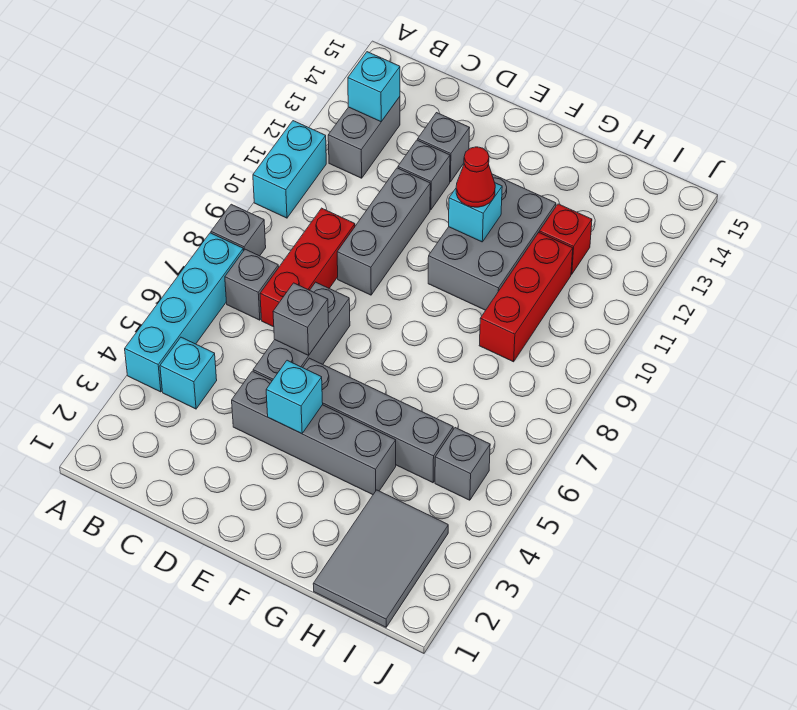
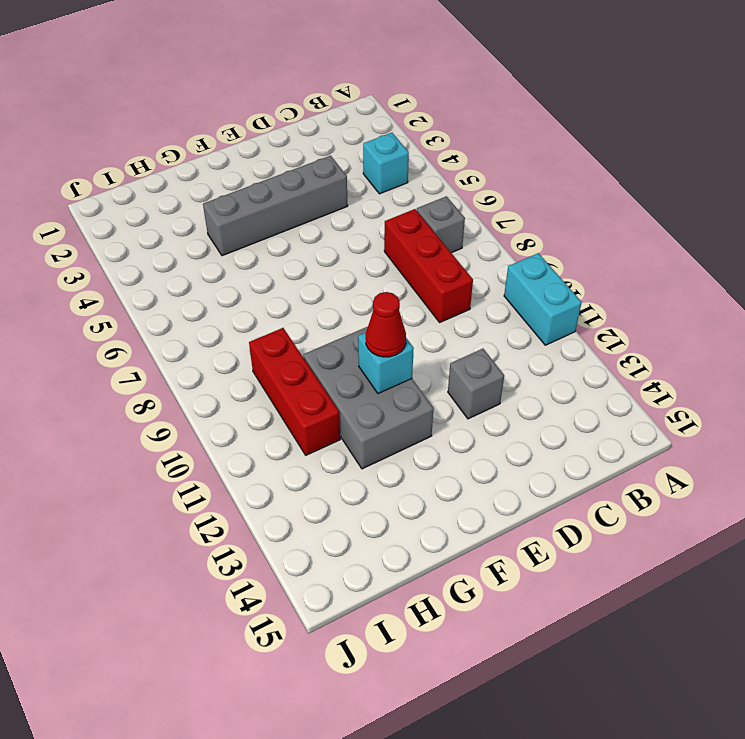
none -> cyan brick A4:A7 level 1
none -> grey brick A8 level 1
none -> grey brick B12:B13 level 1

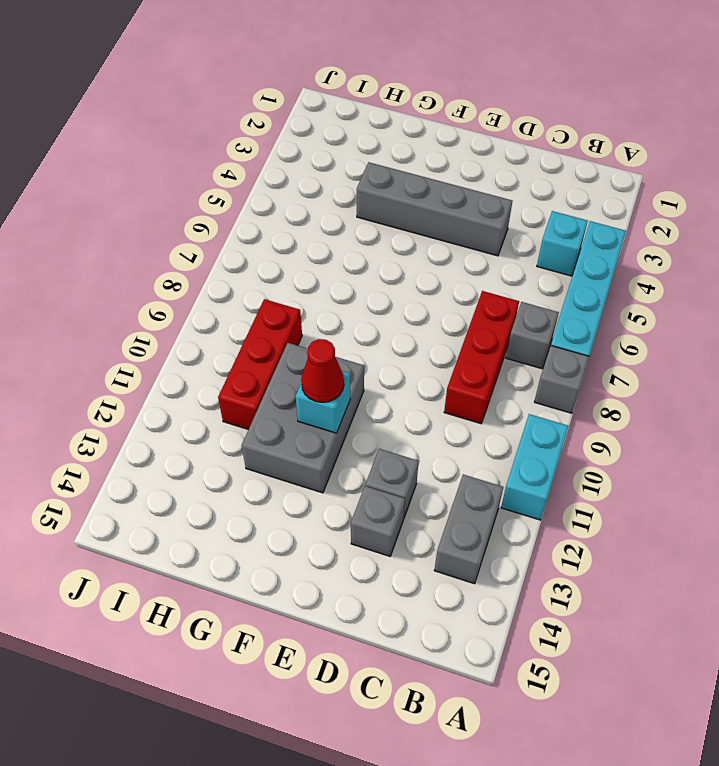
none -> grey brick D5:D7 level 1
none -> grey brick D9:D11 level 1
none -> grey brick E5:H5 level 1

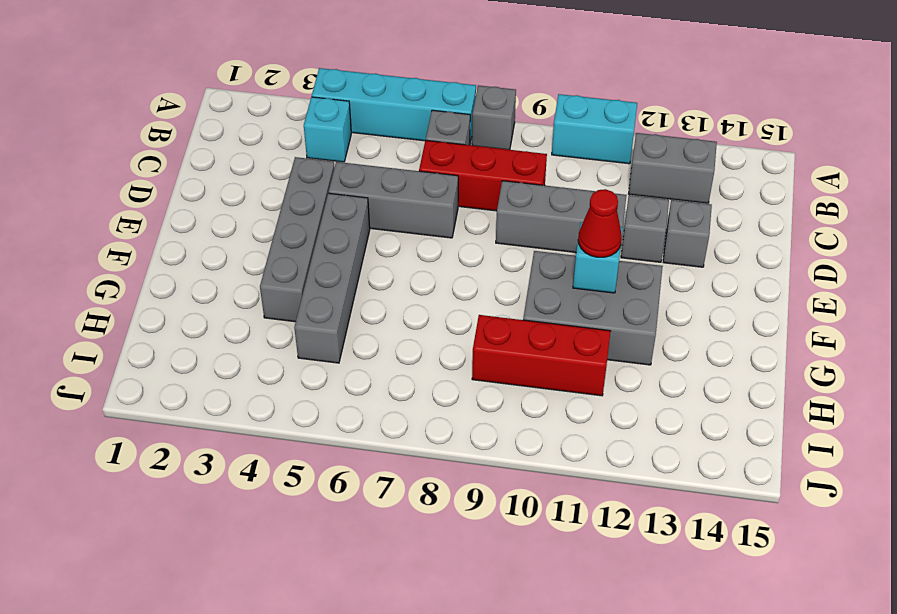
none -> grey tile H1:I3 level 1
none -> red brick H12 level 1
none -> grey brick I5 level 1

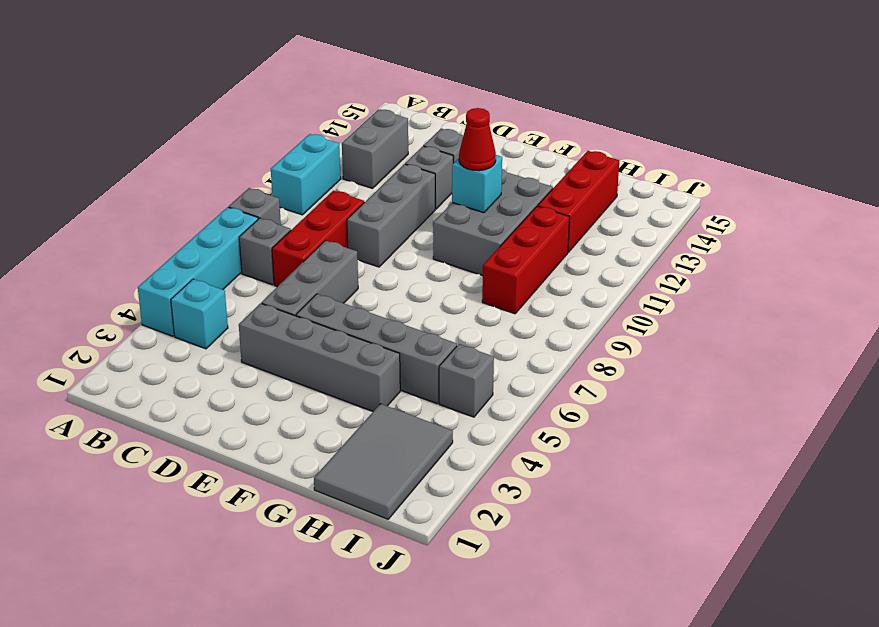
red brick H12:H14 level 1 -> red brick H12 level 1
none -> cyan brick B13 level 2
none -> grey brick D6 level 2
none -> cyan brick E4 level 2

